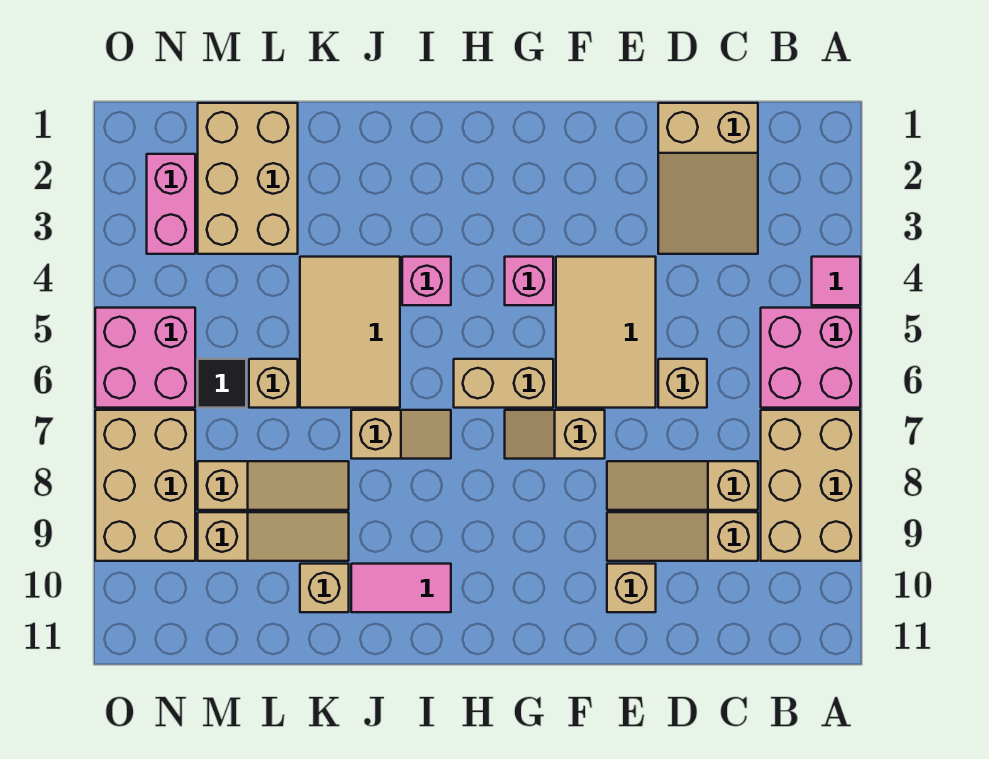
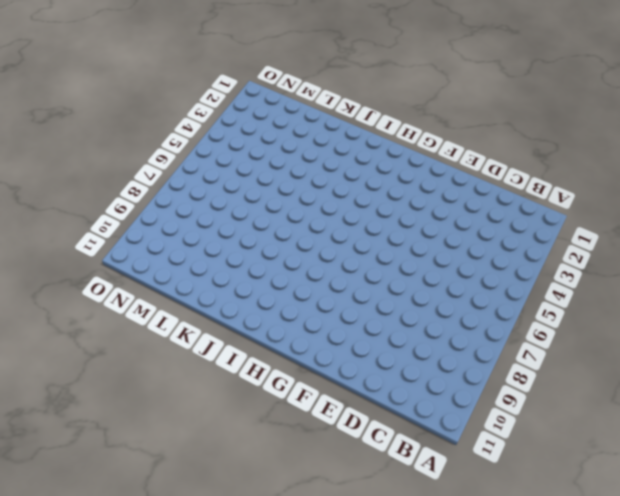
none -> pink tile A4 level 1
none -> pink brick A5:B6 level 1
none -> tan brick A7:B9 level 1

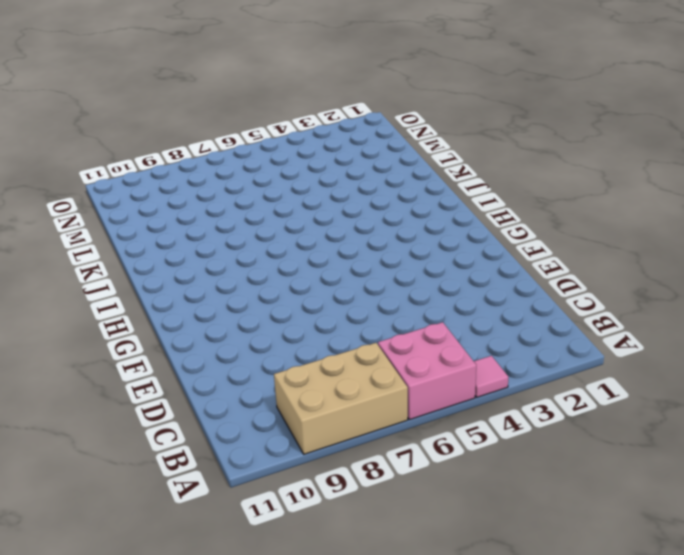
none -> tan slope C1:D3 level 1 top 1
none -> tan slope C8:E8 level 1 top C
none -> tan slope C9:E9 level 1 top C

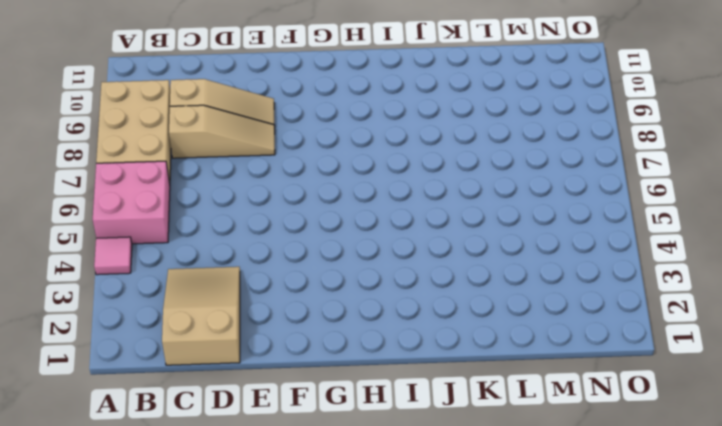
none -> tan brick D6 level 1
none -> tan tile E4:F6 level 1
none -> tan brick E10 level 1

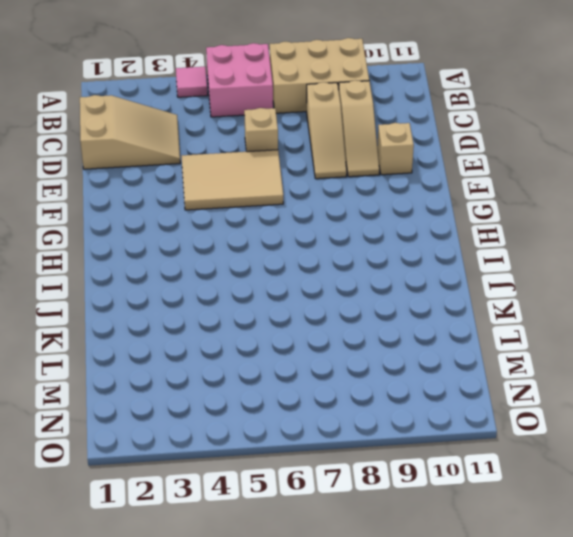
none -> tan slope F7:G7 level 1 top F
none -> pink brick G4 level 1
none -> tan brick G6:H6 level 1

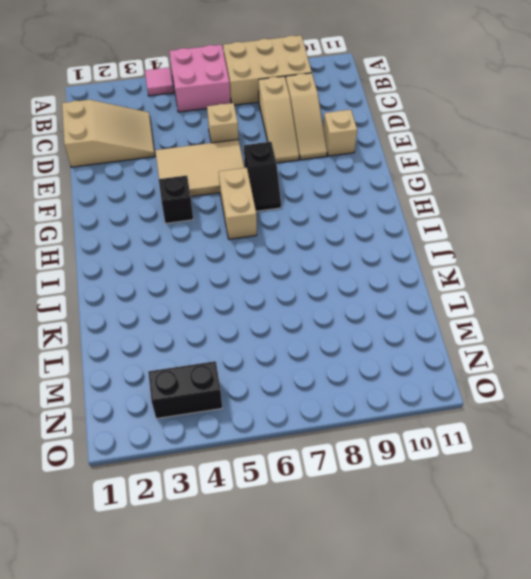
black slope F7:G7 level 1 top F -> tan slope F7:G7 level 1 top F
black brick G4 level 1 -> pink brick G4 level 1
black brick N3:N4 level 1 -> pink brick N2:N3 level 1
none -> pink brick I4 level 1
none -> tan slope I7:J7 level 1 top J
none -> pink tile I10:J10 level 1

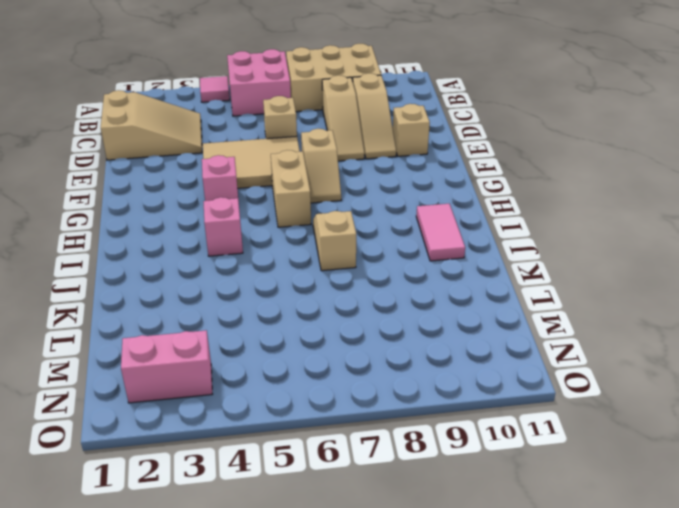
none -> tan tile J4:K6 level 1
none -> tan slope K8:M8 level 1 top M
none -> tan slope K9:M9 level 1 top M

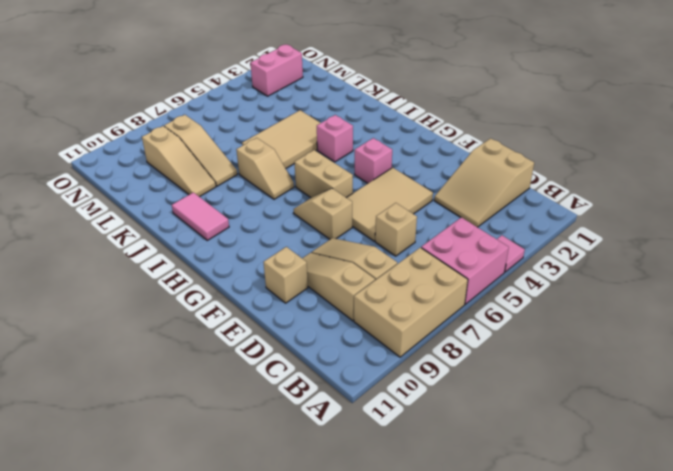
none -> tan brick K10 level 1
none -> tan brick L1:M3 level 1
none -> tan brick L6 level 1

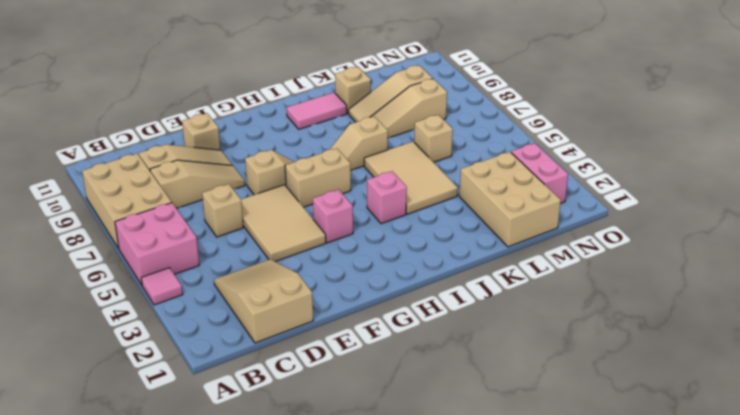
none -> black tile M6 level 1
none -> pink brick N5:O6 level 1
none -> tan brick N7:O9 level 1

